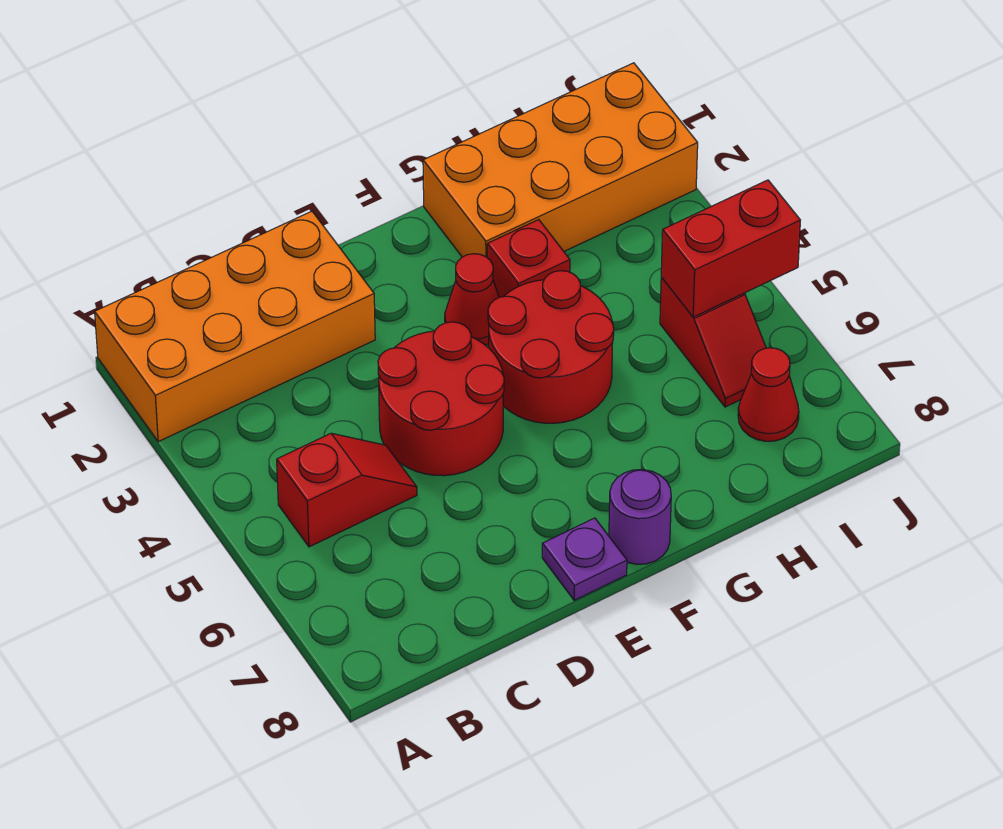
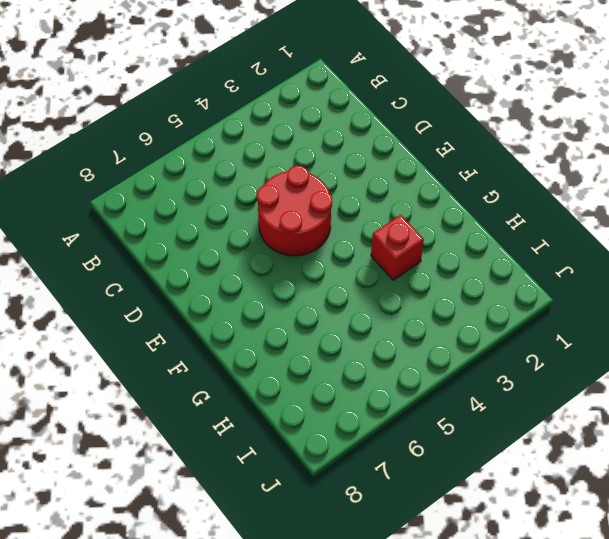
none -> orange brick A1:D2 level 1
none -> red slope B5:C5 level 1 top B
none -> purple plate E8 level 1

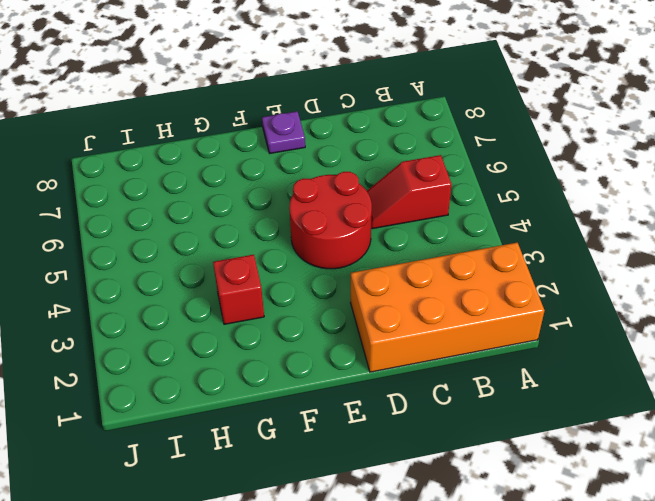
none -> red cone F3 level 1
none -> red round brick F4:G5 level 1
none -> purple round brick F8 level 1

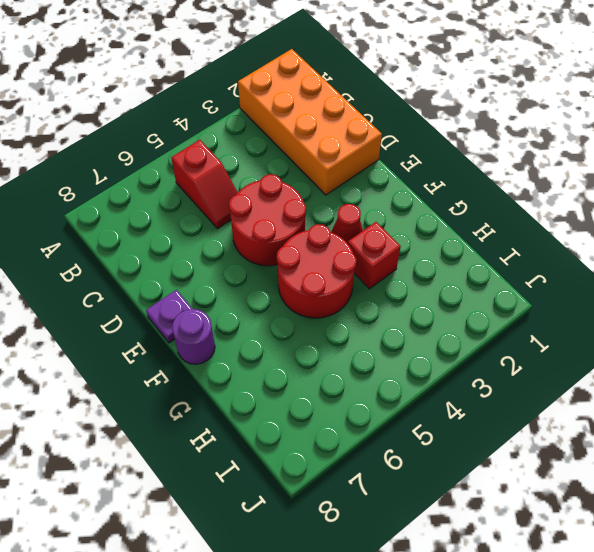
none -> orange brick G1:J2 level 1
none -> red slope I5:I6 level 1 top 5
none -> red cone I7 level 1

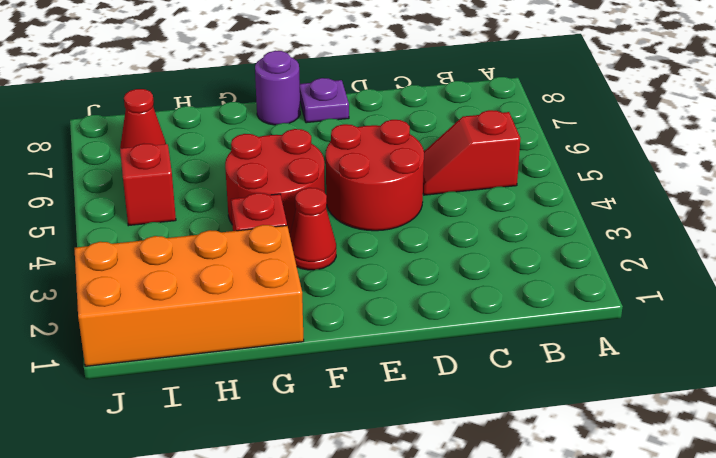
none -> orange brick A1:D2 level 1
none -> red brick I5:J5 level 2

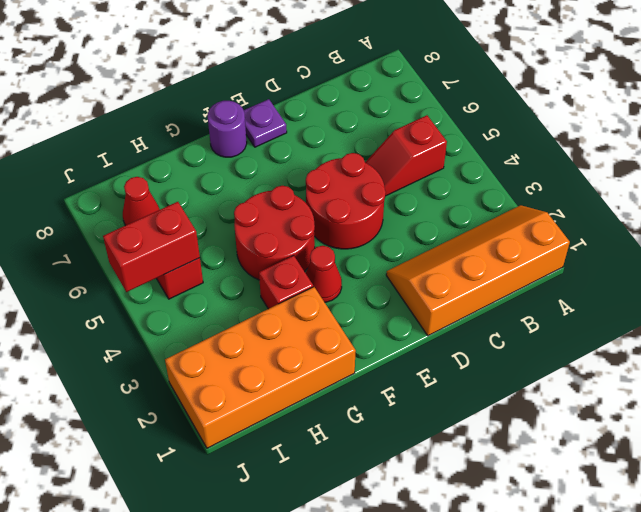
orange slope A1:D2 level 1 top 1 -> orange brick A1:D2 level 1

